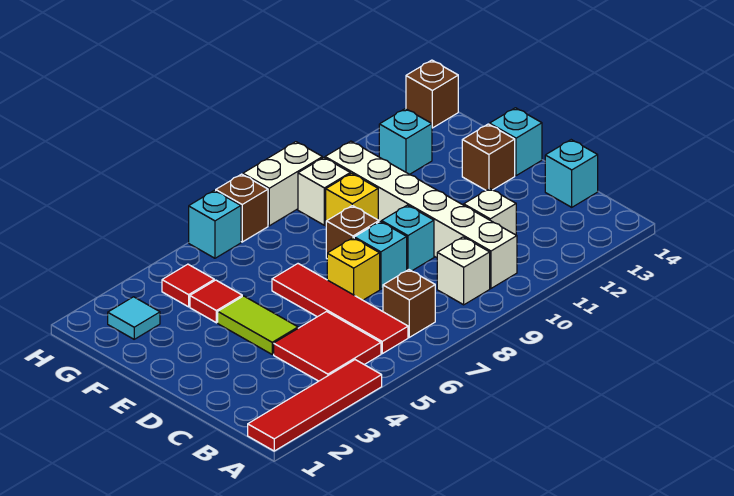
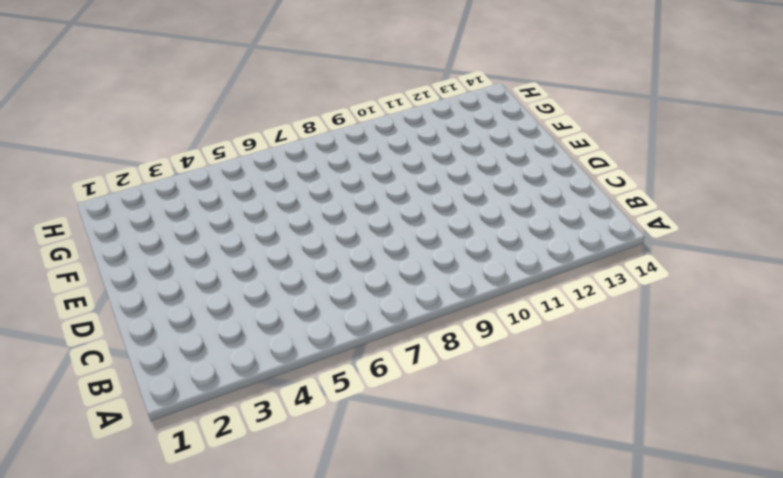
none -> red tile A1:A4 level 1
none -> red tile B4:C5 level 1
none -> red tile B6:E6 level 1

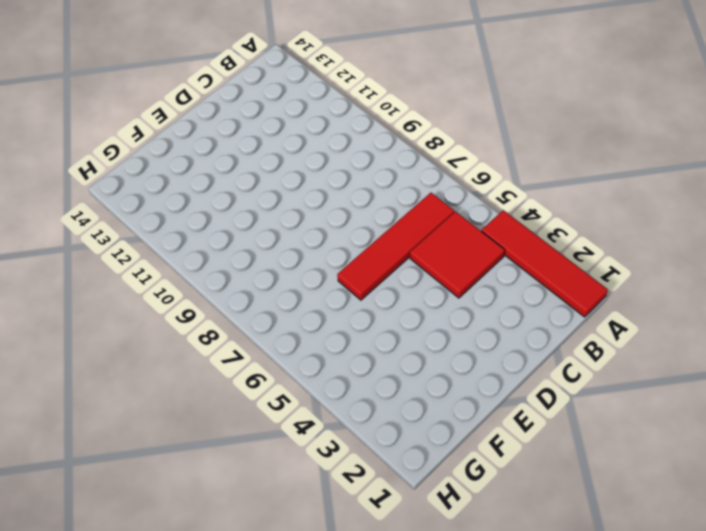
none -> brown brick B7 level 1
none -> white brick B9 level 1
none -> white brick B10:G10 level 1

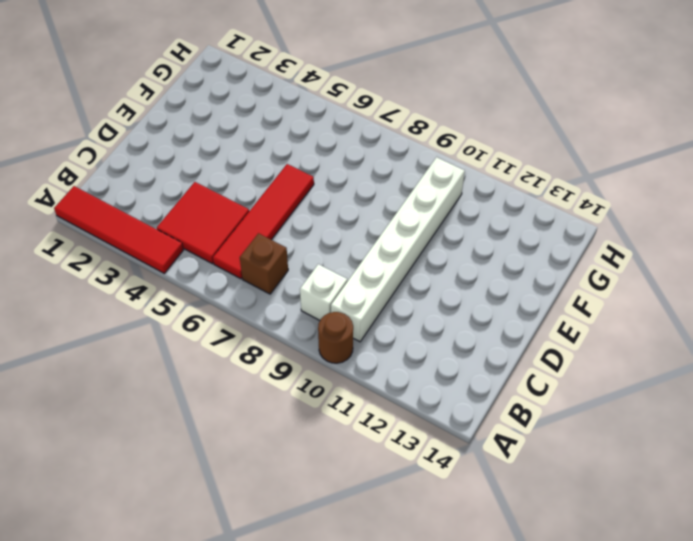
brown round brick A10 level 1 -> none
none -> white brick C11 level 1
none -> cyan brick C14 level 1
none -> lime tile D4:E4 level 1

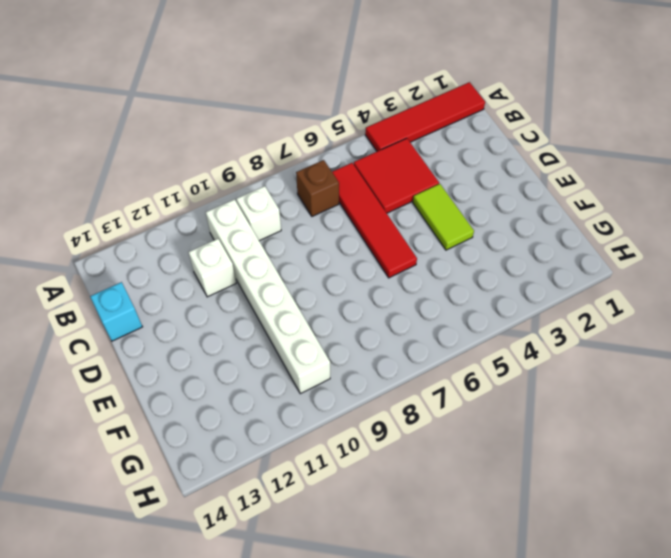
none -> yellow brick D7 level 1
none -> cyan brick D8 level 1
none -> cyan brick D9 level 1

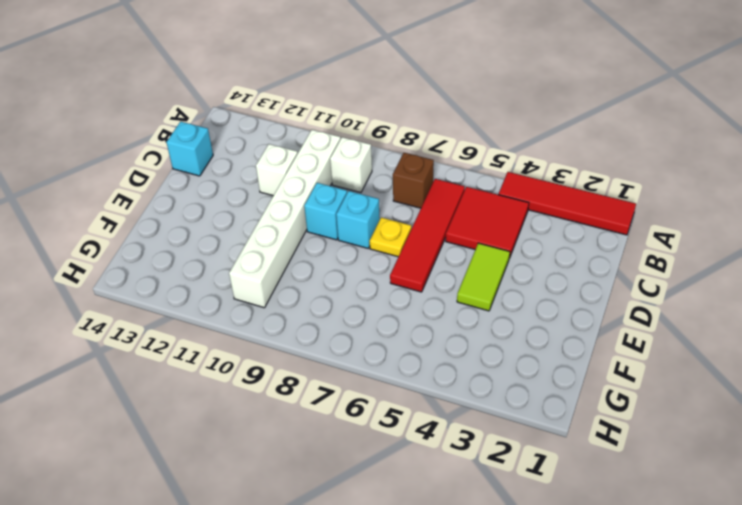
yellow plate D7 level 1 -> yellow brick D7 level 1
none -> brown brick E8 level 1
none -> brown brick E13 level 1
none -> cyan brick E14 level 1

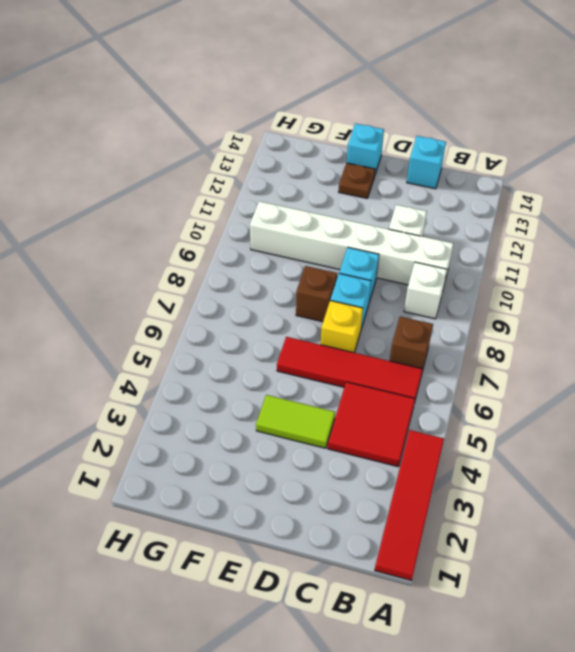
brown plate E13 level 1 -> brown brick E13 level 1
none -> red tile F4 level 1
none -> yellow brick F9 level 1
none -> cyan tile G2 level 1

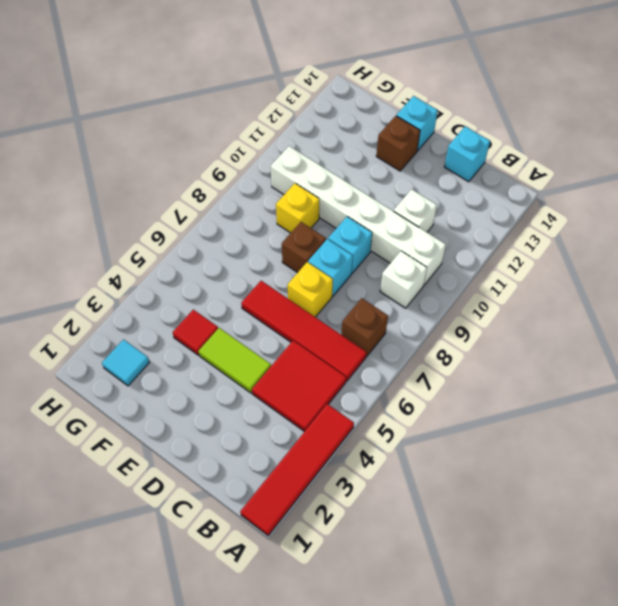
none -> red tile G4 level 1
none -> white brick G9 level 1
none -> cyan brick G12 level 1

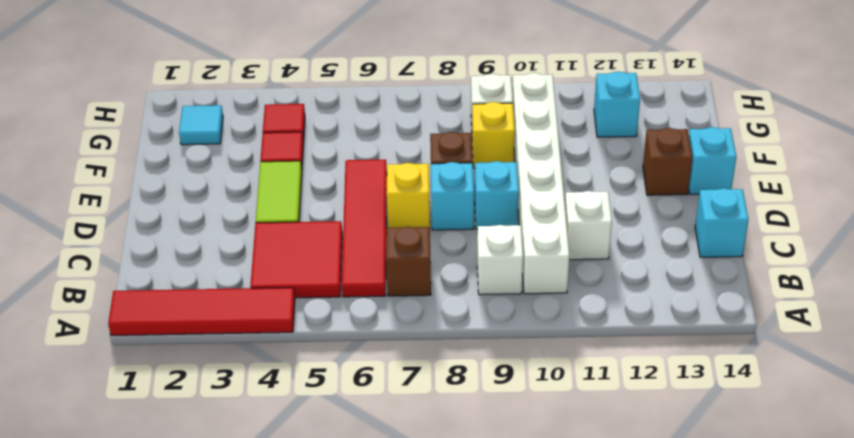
none -> cyan brick H6 level 1
none -> brown brick H7 level 1
none -> white brick H8:H9 level 1

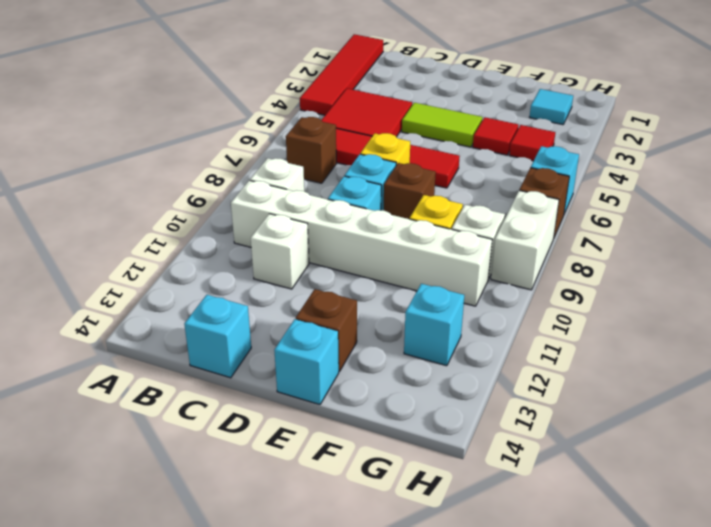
none -> brown brick H14 level 1

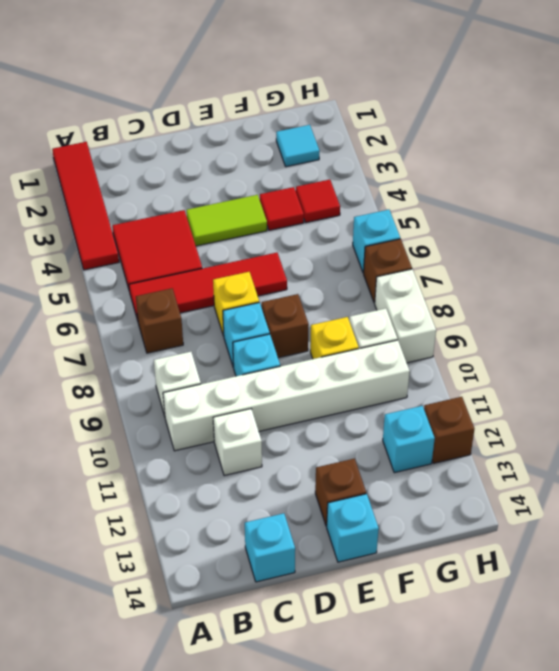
brown brick H12 level 1 -> brown brick H14 level 1

